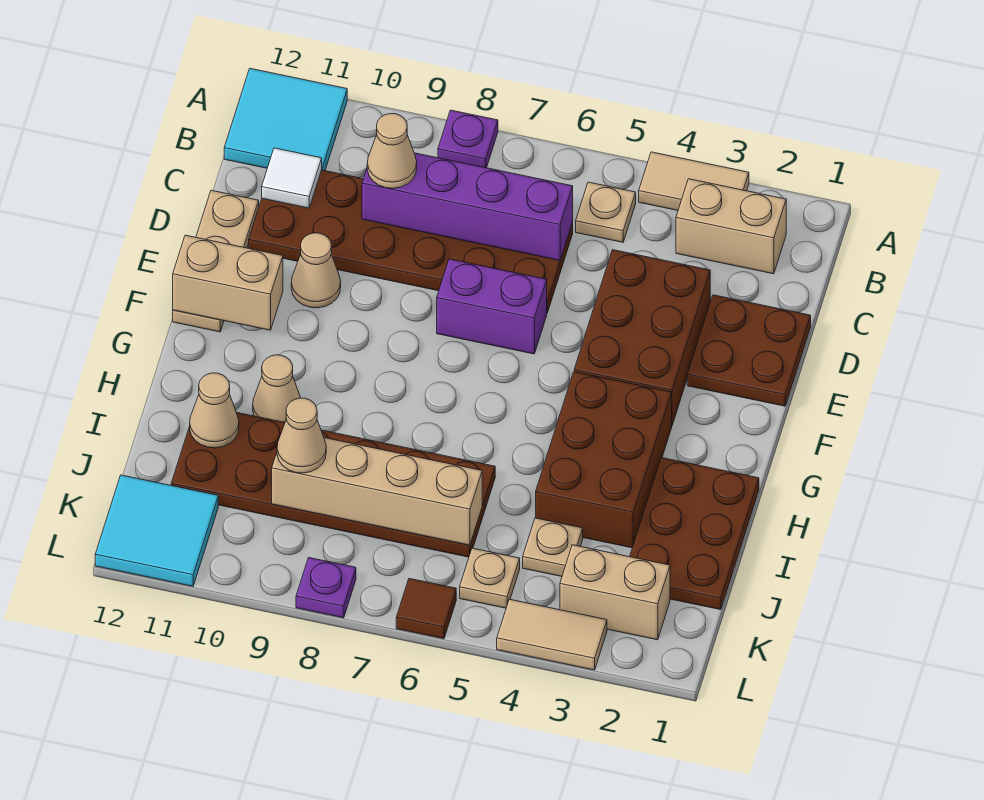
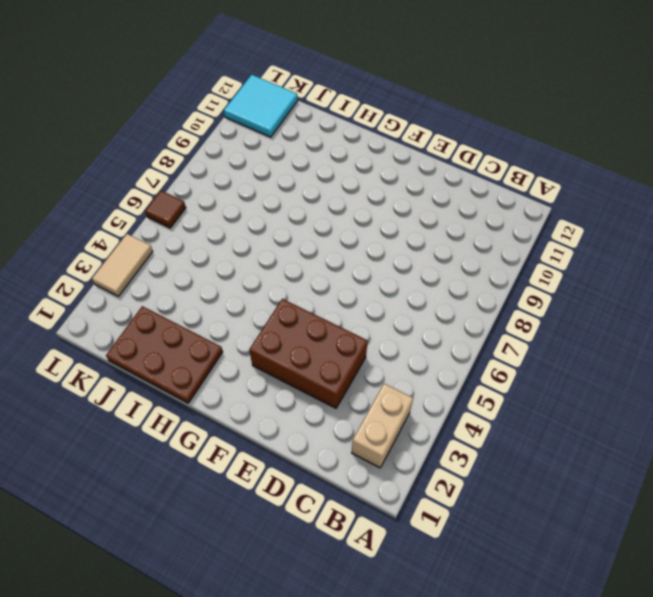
none -> tan tile A3:A4 level 1
none -> purple plate A8 level 1
none -> cyan tile A11:B12 level 1

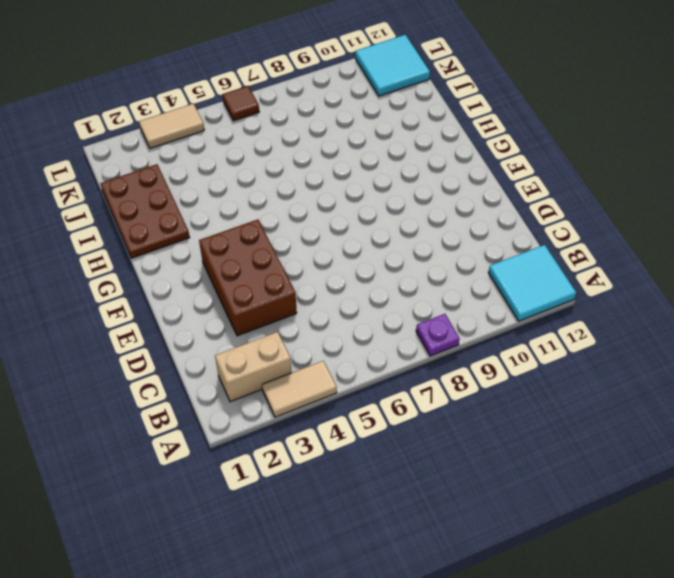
none -> tan plate B5 level 1
none -> brown plate C6:D11 level 1
none -> brown plate D1:E2 level 1

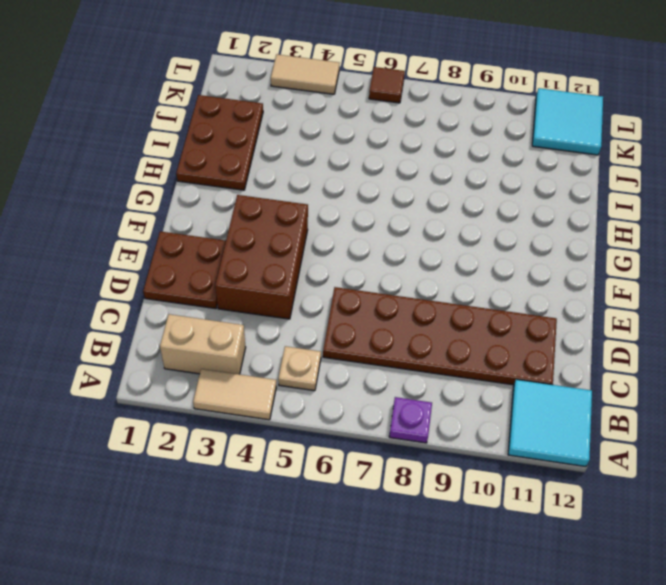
none -> tan plate D12:F12 level 1
none -> purple brick E6:E7 level 1
none -> tan cone E10 level 1

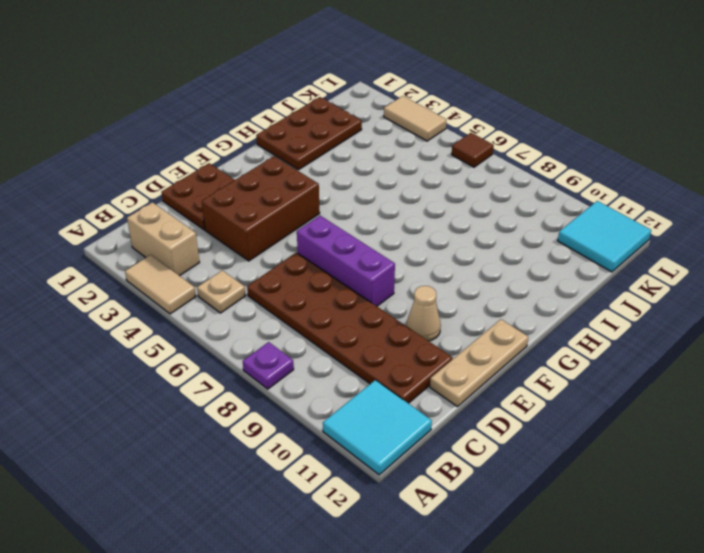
purple brick E6:E8 level 1 -> purple brick E6:E7 level 1
none -> brown brick G3:I4 level 1
none -> tan cone H10 level 1
none -> brown plate I6:J11 level 1

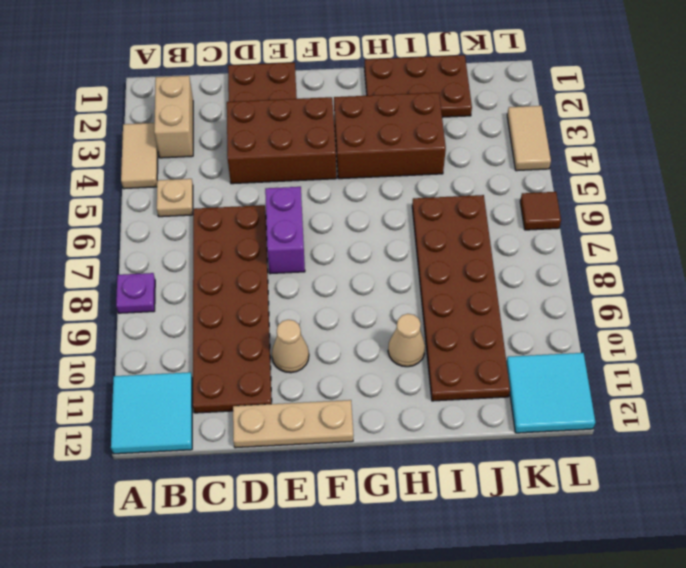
none -> tan plate J4 level 1
none -> tan brick K2:K3 level 1
none -> tan plate K5 level 1

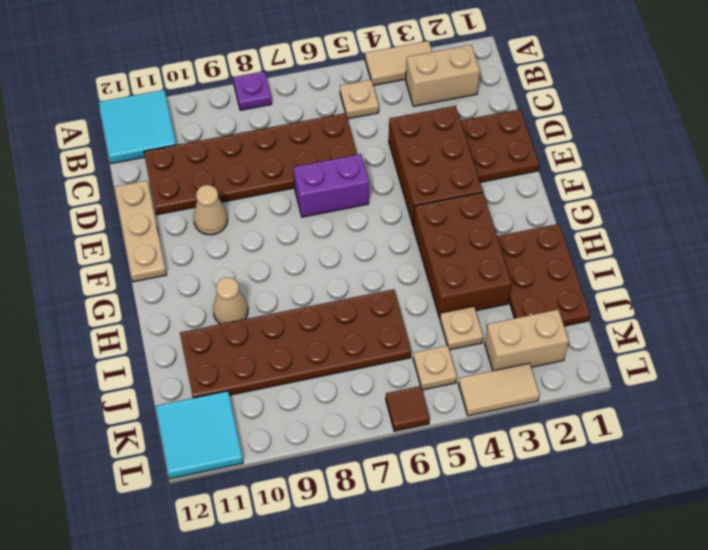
none -> purple plate L8 level 1
none -> purple brick C6:C9 level 2
none -> white tile C11 level 2

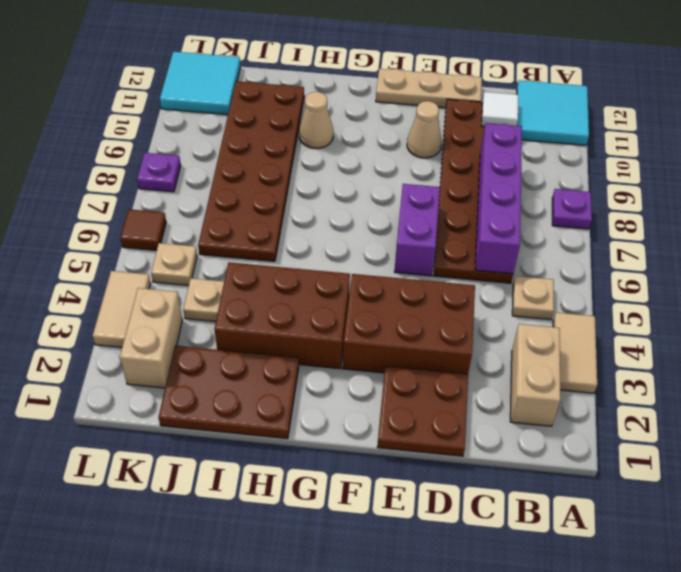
none -> tan brick F11:F12 level 2
none -> tan cone I11 level 2
none -> tan brick J6:J9 level 2

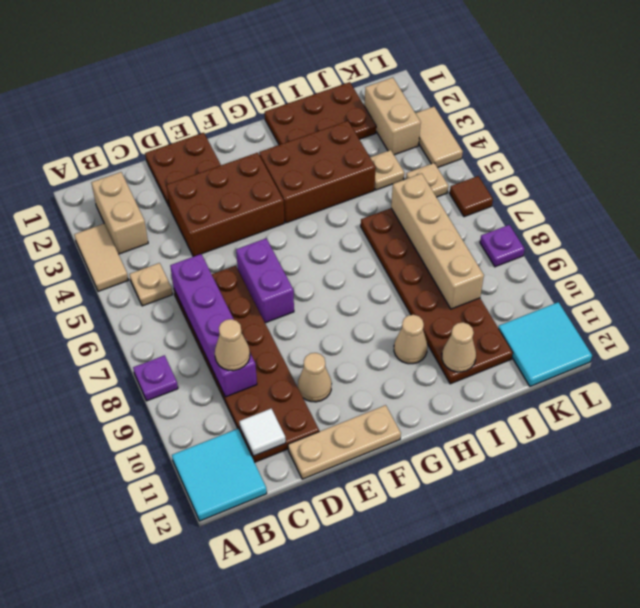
none -> tan brick F11:F12 level 2
none -> tan cone J9 level 3

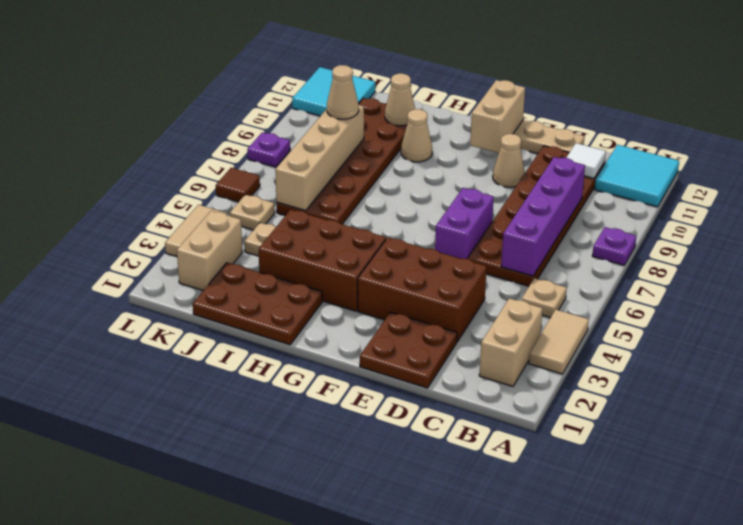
none -> tan cone C9 level 3

